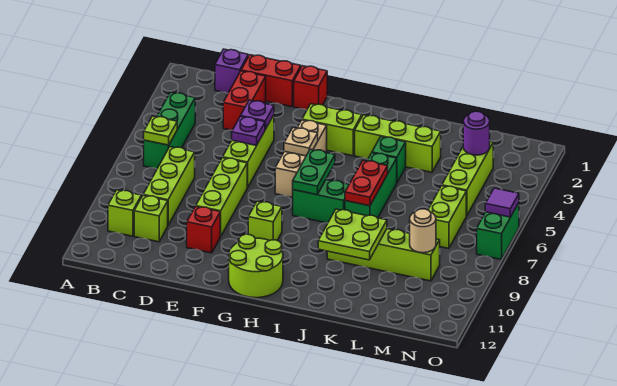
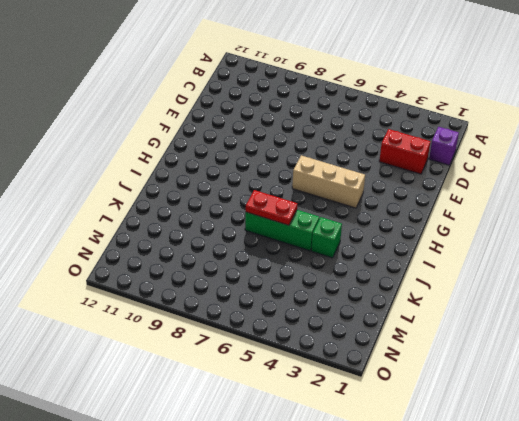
none -> green brick B4:B6 level 1
none -> lime brick B10 level 1
none -> lime brick C7:C9 level 1
none -> lime brick C10 level 1

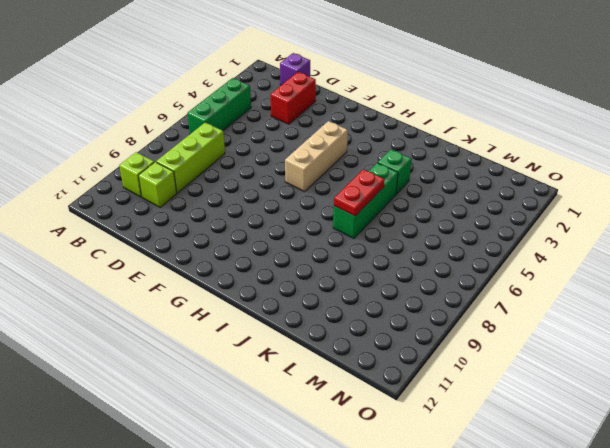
none -> red brick D1:E1 level 1
none -> lime brick E4:E6 level 1
none -> lime brick E7:E9 level 1
none -> red brick E10 level 1

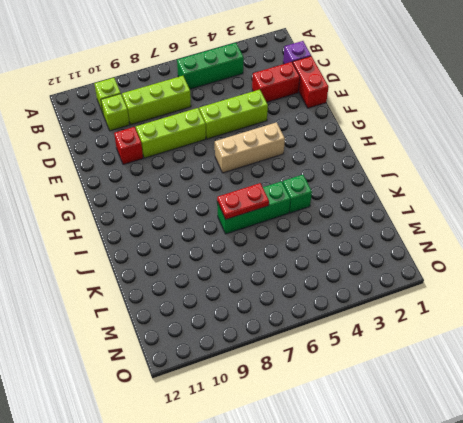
none -> red brick F1 level 1
none -> lime brick G3:H3 level 1
none -> lime brick G9 level 1
none -> lime round brick G11:H12 level 1

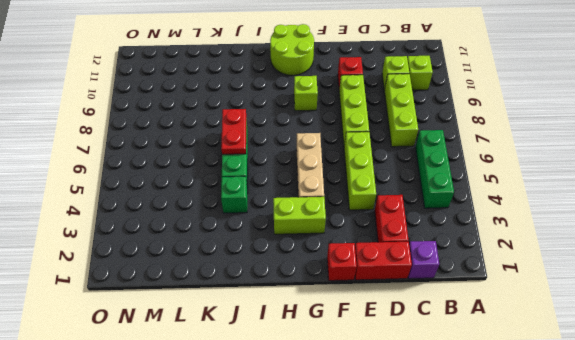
none -> green brick H7:I7 level 1
none -> lime brick I3:K3 level 1
none -> lime brick J9:M9 level 1
none -> lime brick M3:M5 level 1

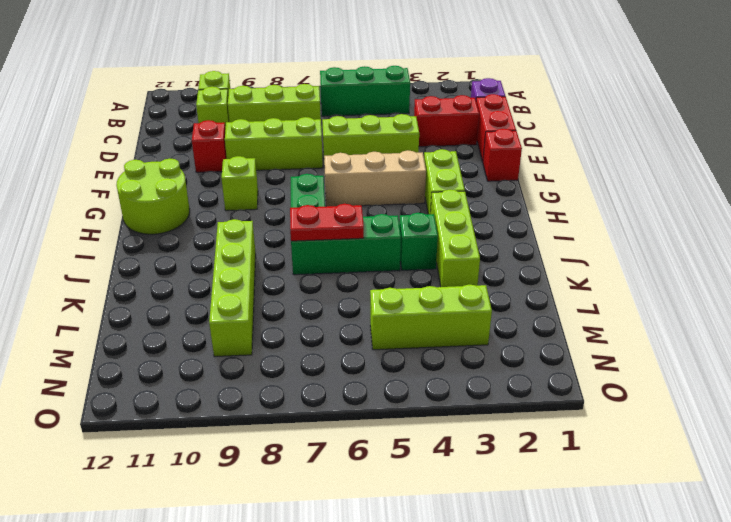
none -> lime brick M6:M7 level 1
none -> green brick O6:O7 level 1
none -> lime plate B6 level 2
none -> purple plate E4 level 2

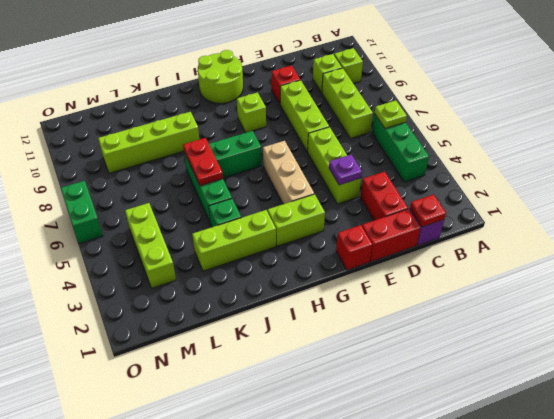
red plate C1 level 2 -> none
none -> lime brick M6:M7 level 1
none -> purple plate E5 level 2
none -> tan plate G5 level 2
none -> green plate H6:H7 level 2

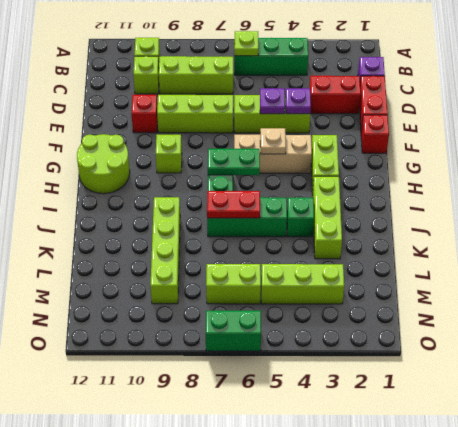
none -> lime plate J9:K10 level 2
none -> purple round brick M3 level 2
none -> tan round brick M9 level 2
none -> purple tile O6 level 2

